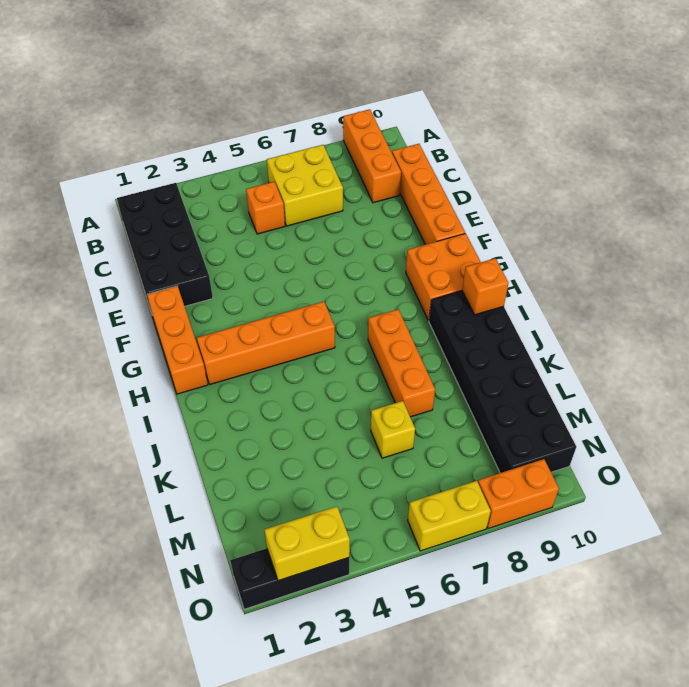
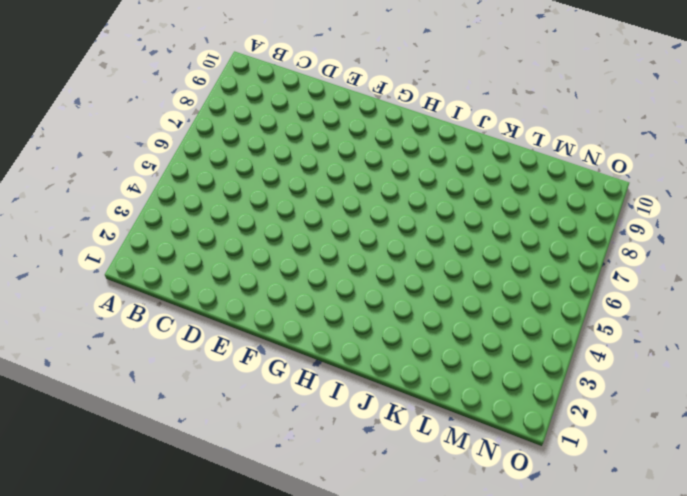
none -> orange brick A9:C9 level 1
none -> black brick B1:E2 level 1
none -> yellow brick B6:C7 level 1

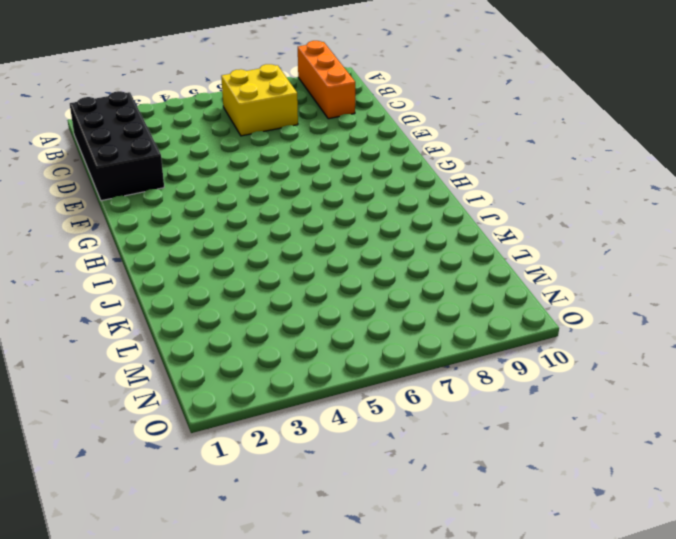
none -> orange brick C5 level 1
none -> orange brick C10:F10 level 1
none -> orange brick F1:H1 level 1

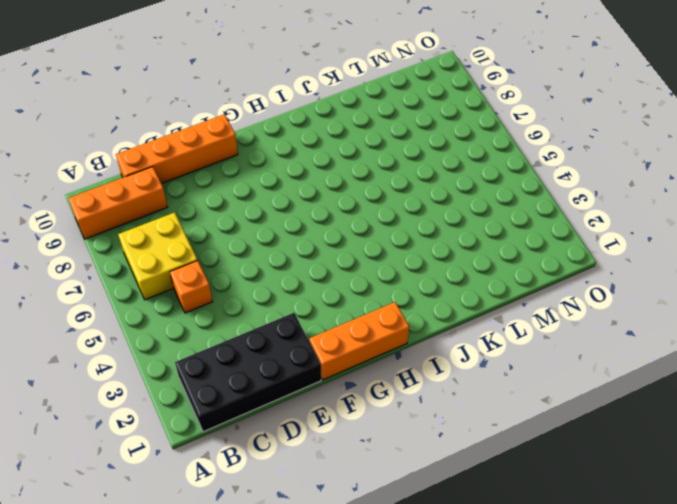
none -> orange brick G9:H10 level 1
none -> orange brick H2:H5 level 1
none -> orange brick I7:K7 level 1

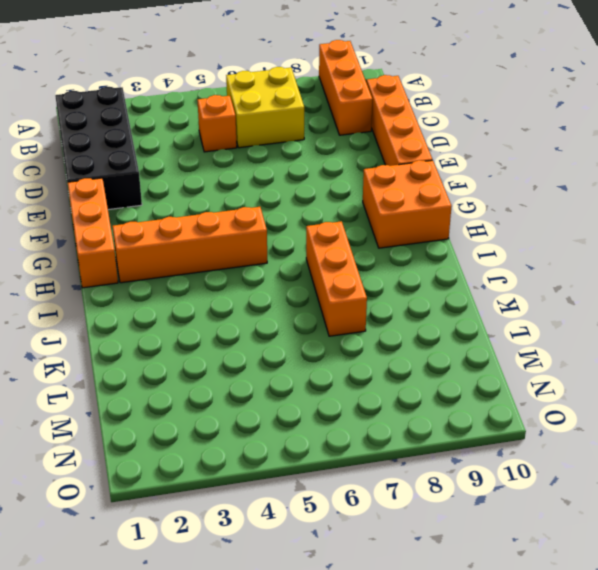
none -> black brick I9:N10 level 1
none -> yellow brick L6 level 1
none -> black brick O1:O3 level 1

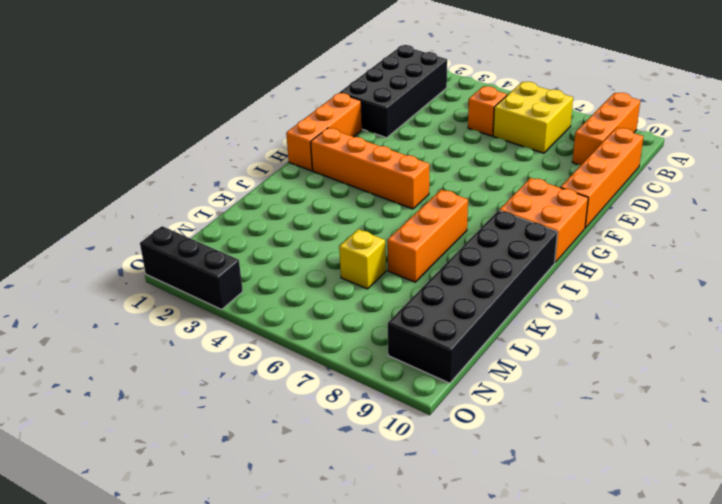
none -> yellow brick O6:O7 level 1
none -> orange brick O8:O9 level 1
none -> orange brick I10 level 2

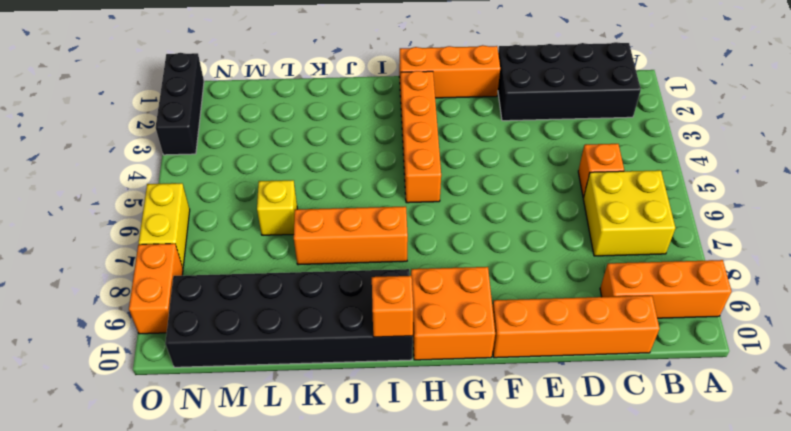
none -> yellow brick O2:O3 level 2

